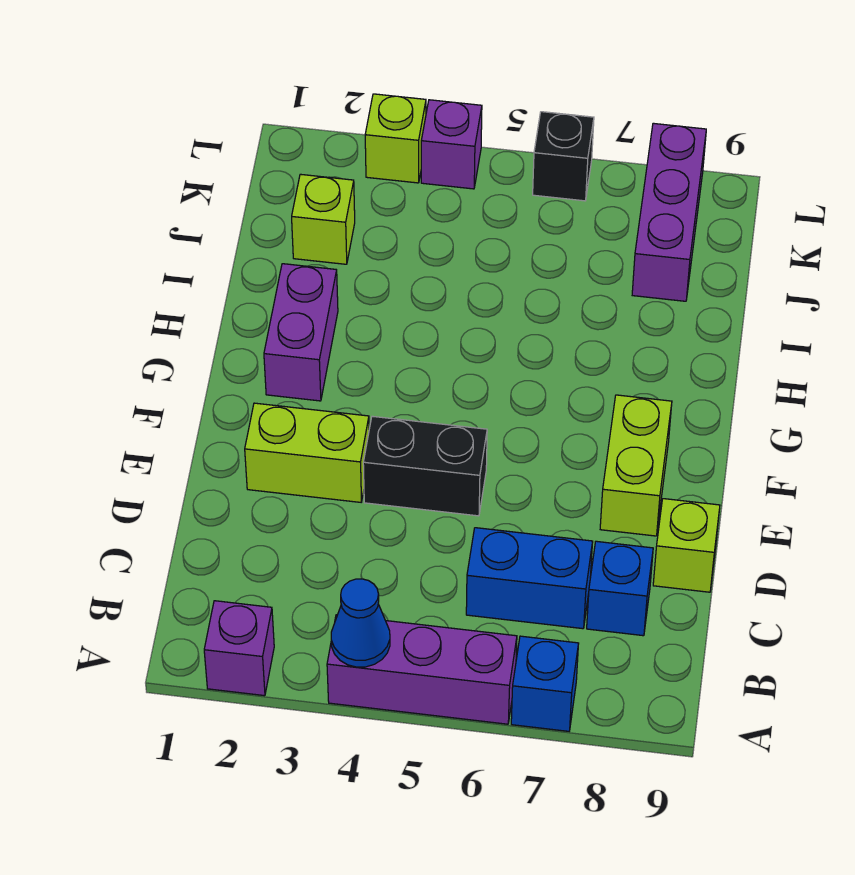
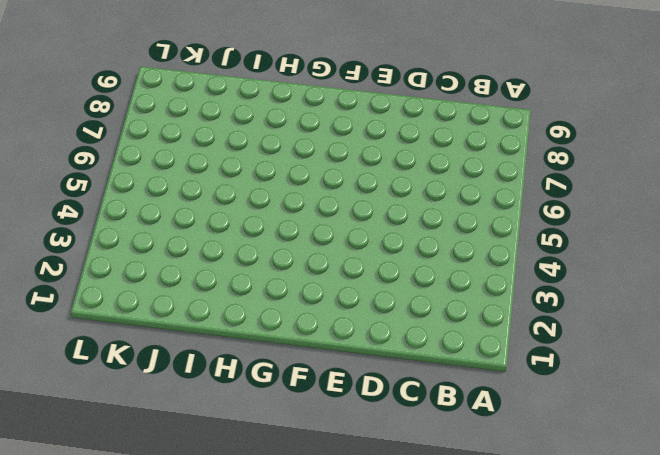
none -> purple brick A2 level 1
none -> purple brick A4:A6 level 1
none -> blue brick A7 level 1

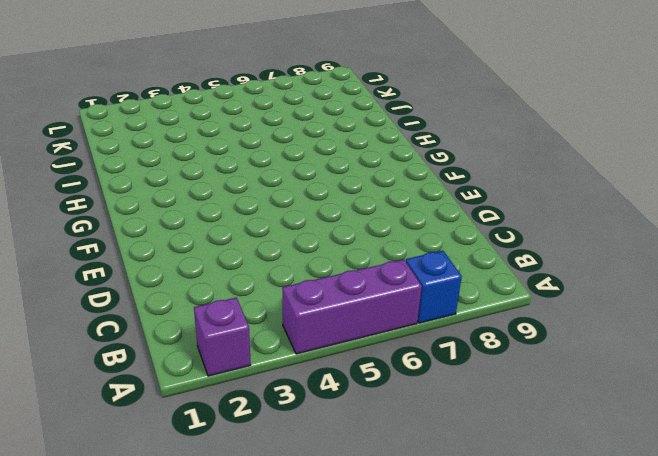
none -> blue brick C6:C7 level 1
none -> blue brick C8 level 1
none -> lime brick D9 level 1

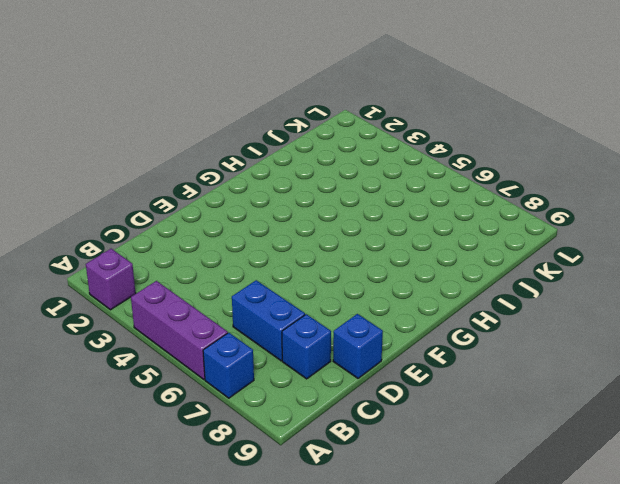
blue brick D9 level 1 -> lime brick D9 level 1
none -> lime brick E2:E3 level 1
none -> black brick E4:E5 level 1
none -> lime brick E8:F8 level 1

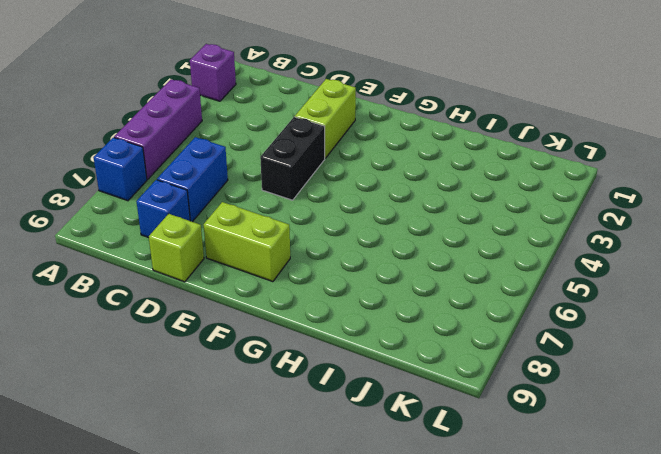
none -> purple brick G2:H2 level 1
none -> lime brick J2 level 1
none -> purple brick J8:L8 level 1

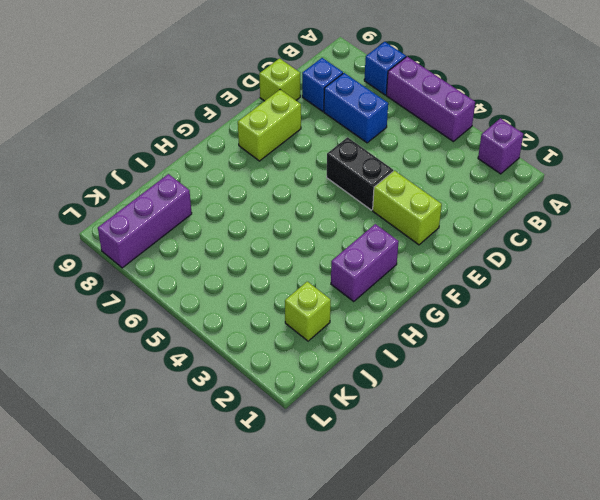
none -> lime brick L3 level 1
none -> purple brick L4 level 1
none -> black brick L6 level 1

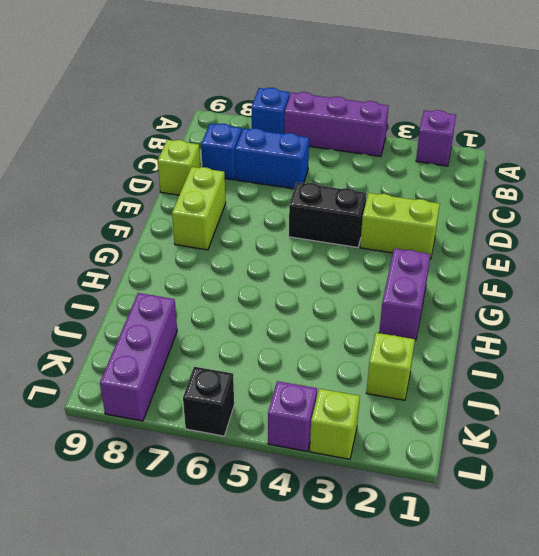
none -> blue cone A4 level 2

